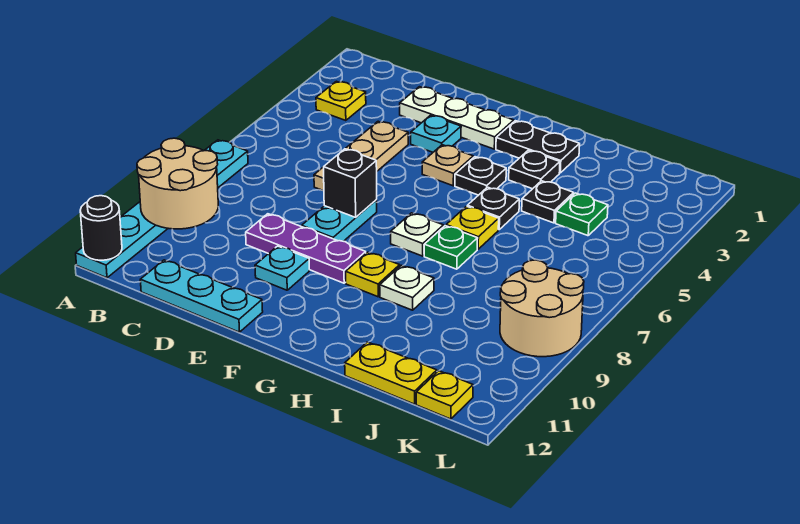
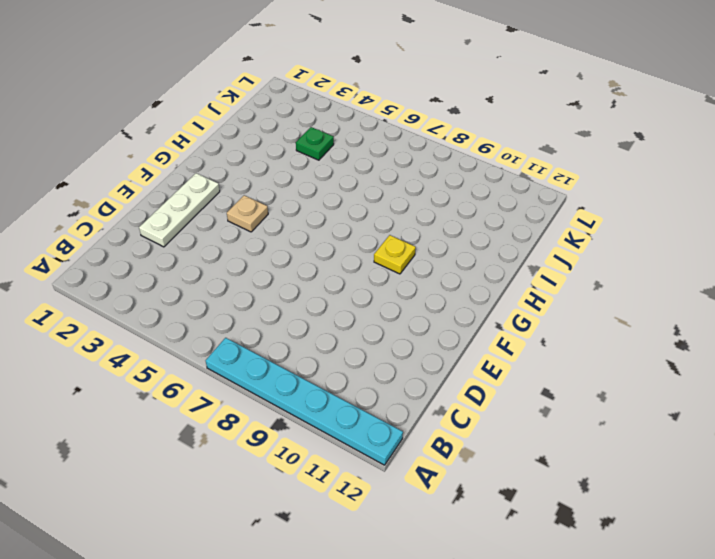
none -> yellow plate B3 level 1
none -> cyan plate C12:E12 level 1
none -> tan plate D4:D6 level 1

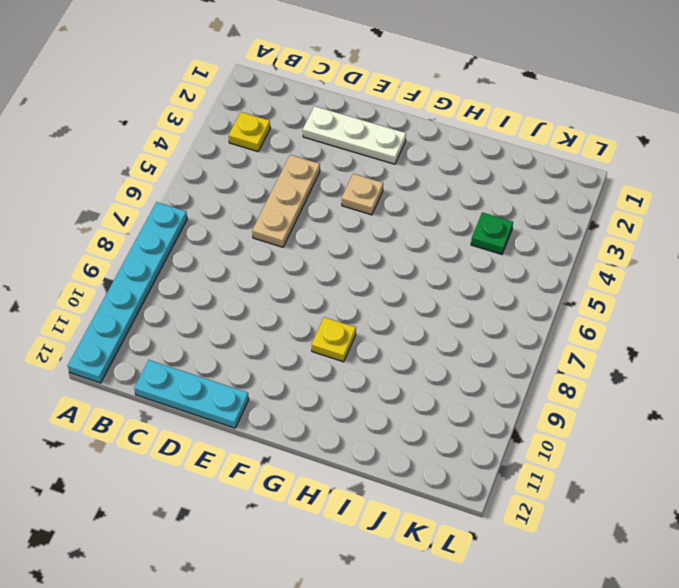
none -> purple plate D9:F9 level 1
none -> cyan plate E3 level 1
none -> cyan plate E7:E8 level 1

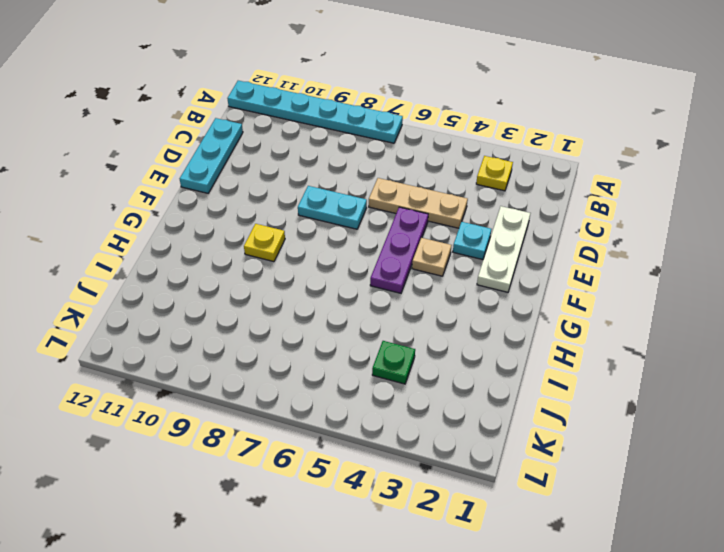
purple plate E5:G5 level 1 -> purple plate D9:F9 level 1
none -> cyan plate E10 level 1
none -> black plate G2:H2 level 1
none -> black plate G4 level 1

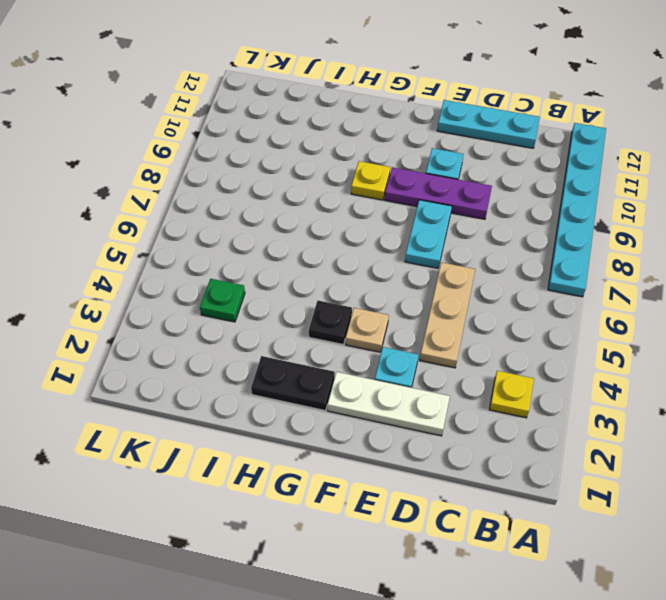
none -> white plate G7 level 1
none -> black plate H3 level 1
none -> black plate H5 level 1

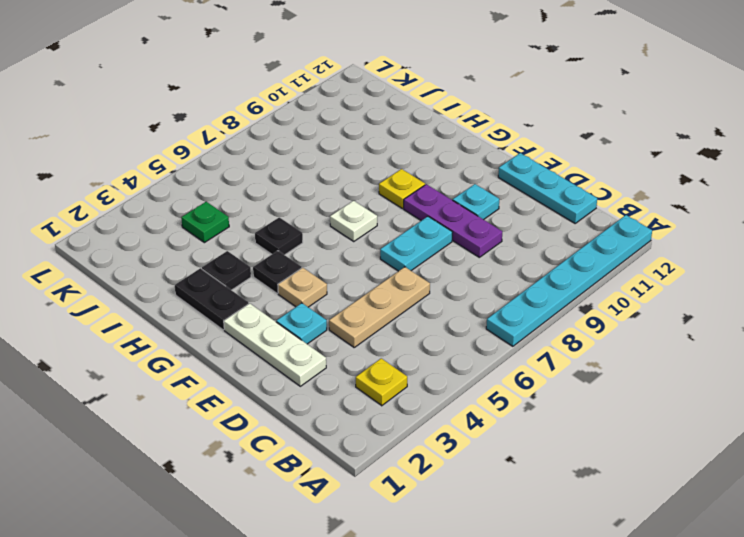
none -> yellow plate H6 level 1
none -> green plate H7 level 1
none -> white plate H9 level 1

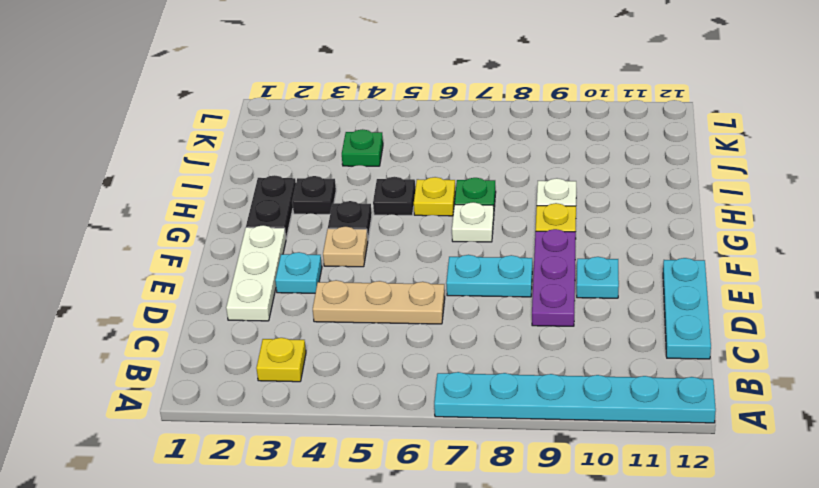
none -> black plate I4 level 1
none -> yellow plate I12:J12 level 1
none -> tan round brick K8:L9 level 1

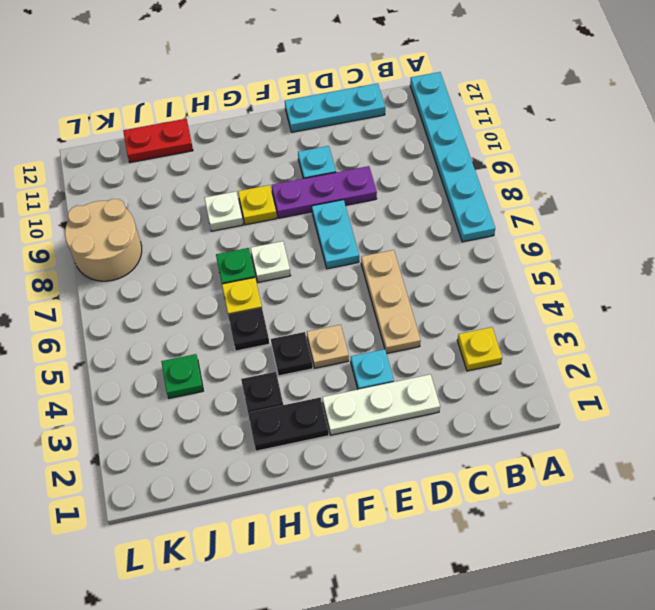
red plate I12:J12 level 1 -> yellow plate I12:J12 level 1
none -> black plate I4 level 1
none -> yellow plate K12 level 1
none -> tan round brick A9:B10 level 2

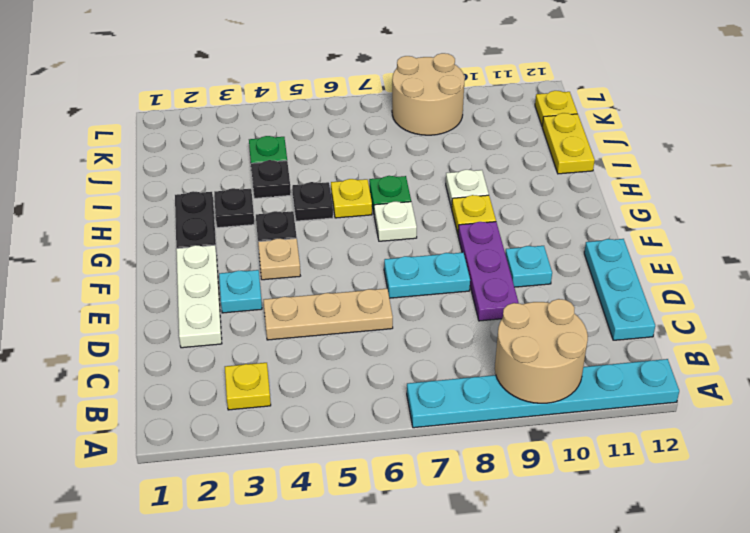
none -> black round brick A12 level 2
none -> black brick E7 level 2

